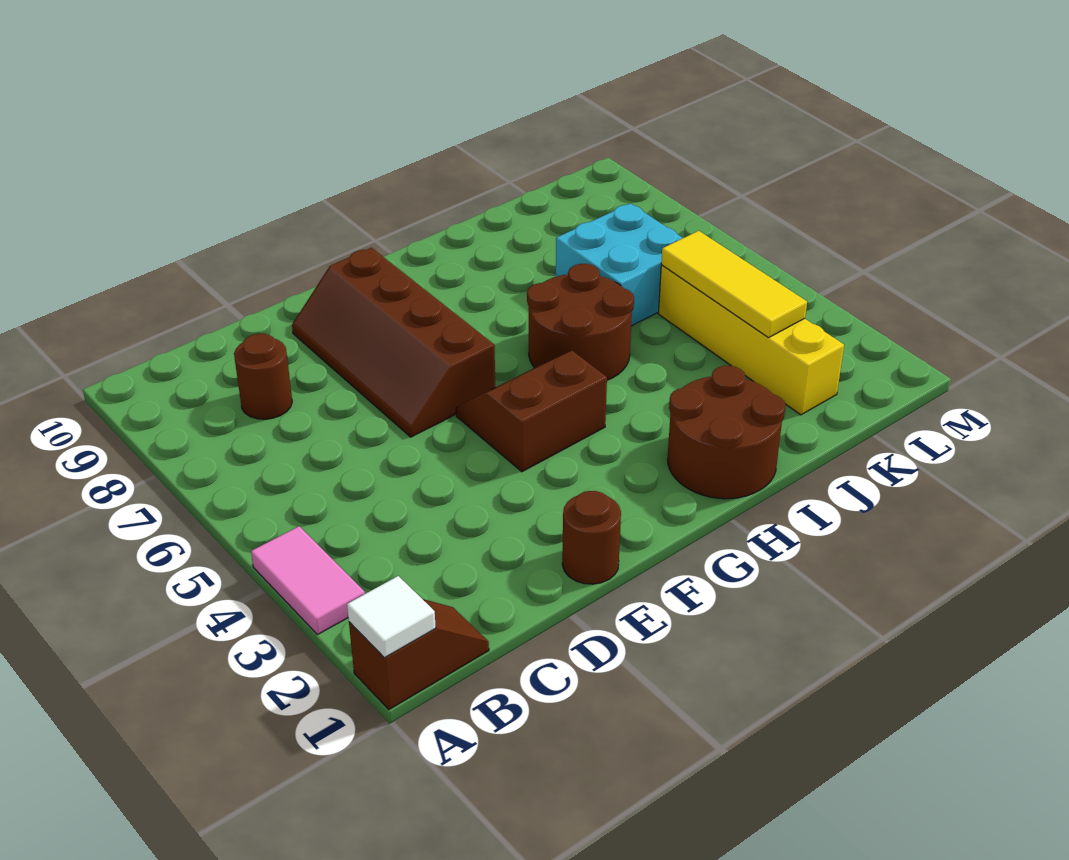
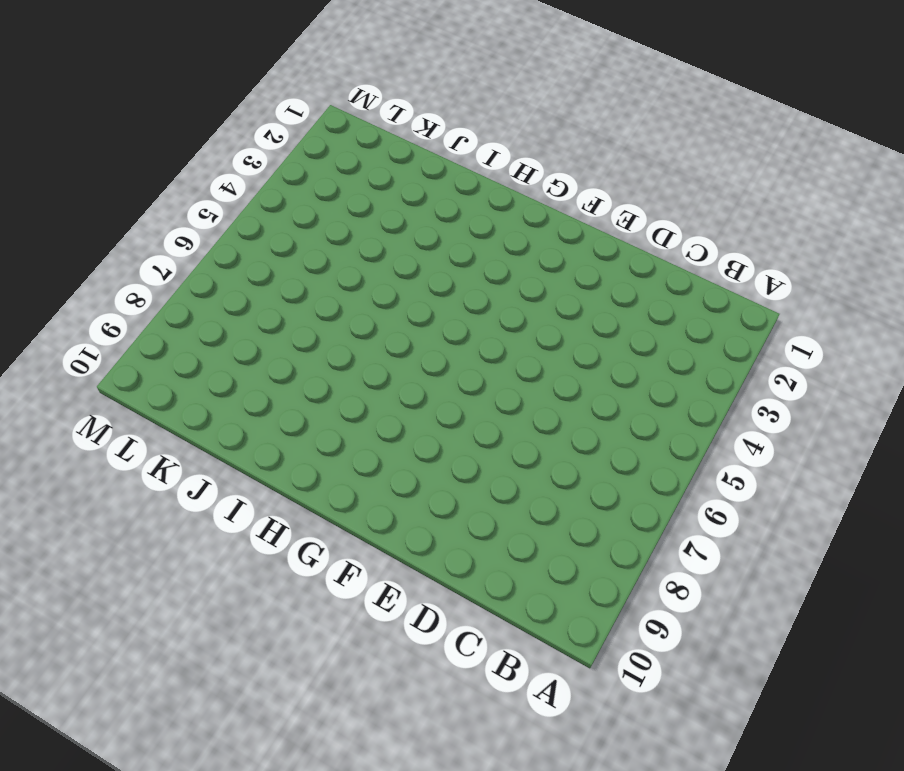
none -> brown slope A1:B1 level 1 top A
none -> pink tile A3:A4 level 1
none -> brown round brick C8 level 1

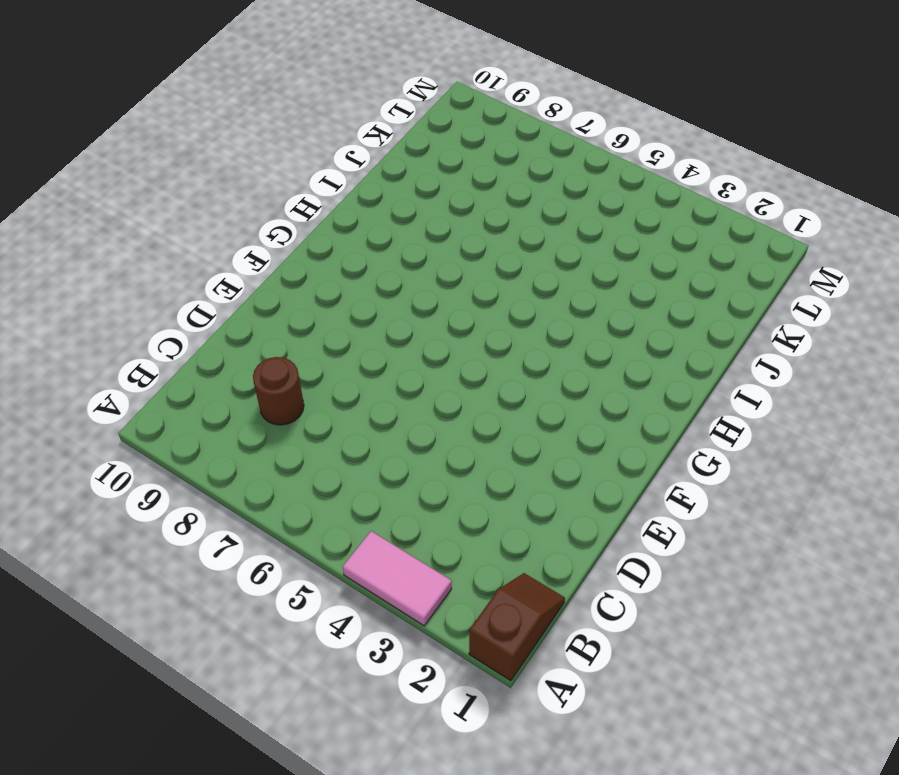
none -> brown round brick E1 level 1
none -> brown slope E6:F9 level 1 top F
none -> brown slope F4:G5 level 1 top 4

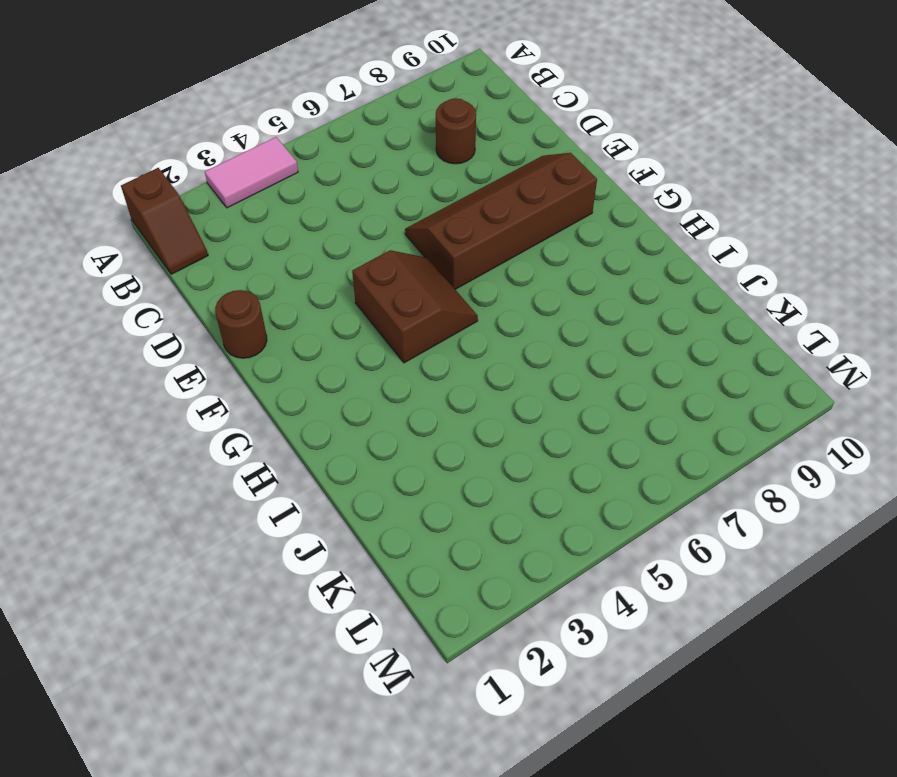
none -> brown round brick H1:I2 level 1
none -> brown round brick H5:I6 level 1
none -> cyan brick J6:K7 level 1

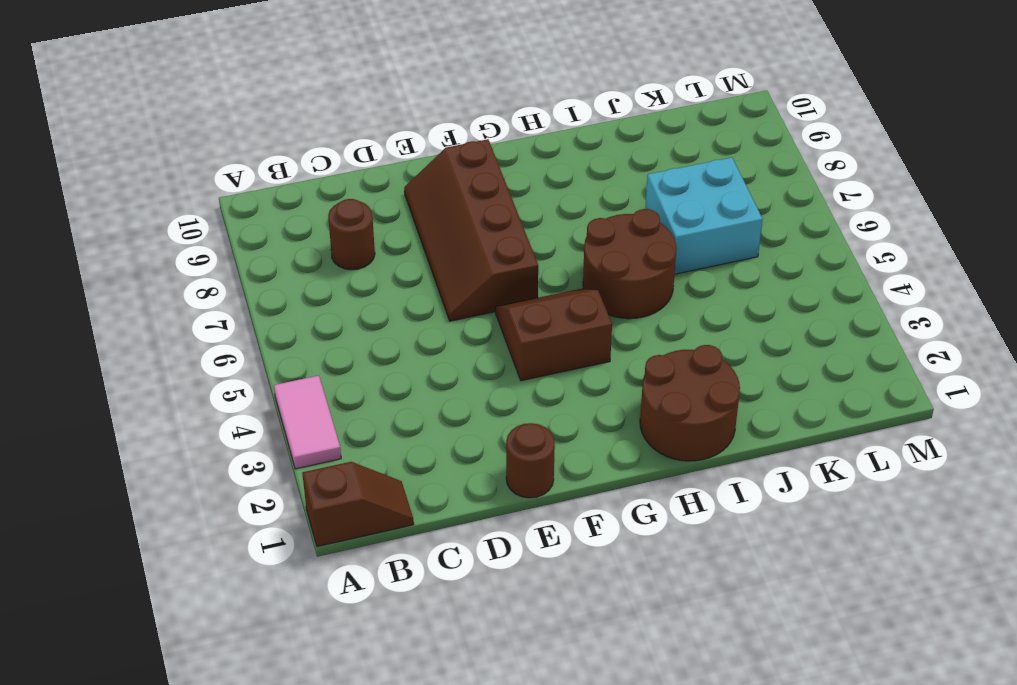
none -> yellow brick K2:K5 level 1
none -> white tile A1 level 2
none -> yellow tile K3:K5 level 2

